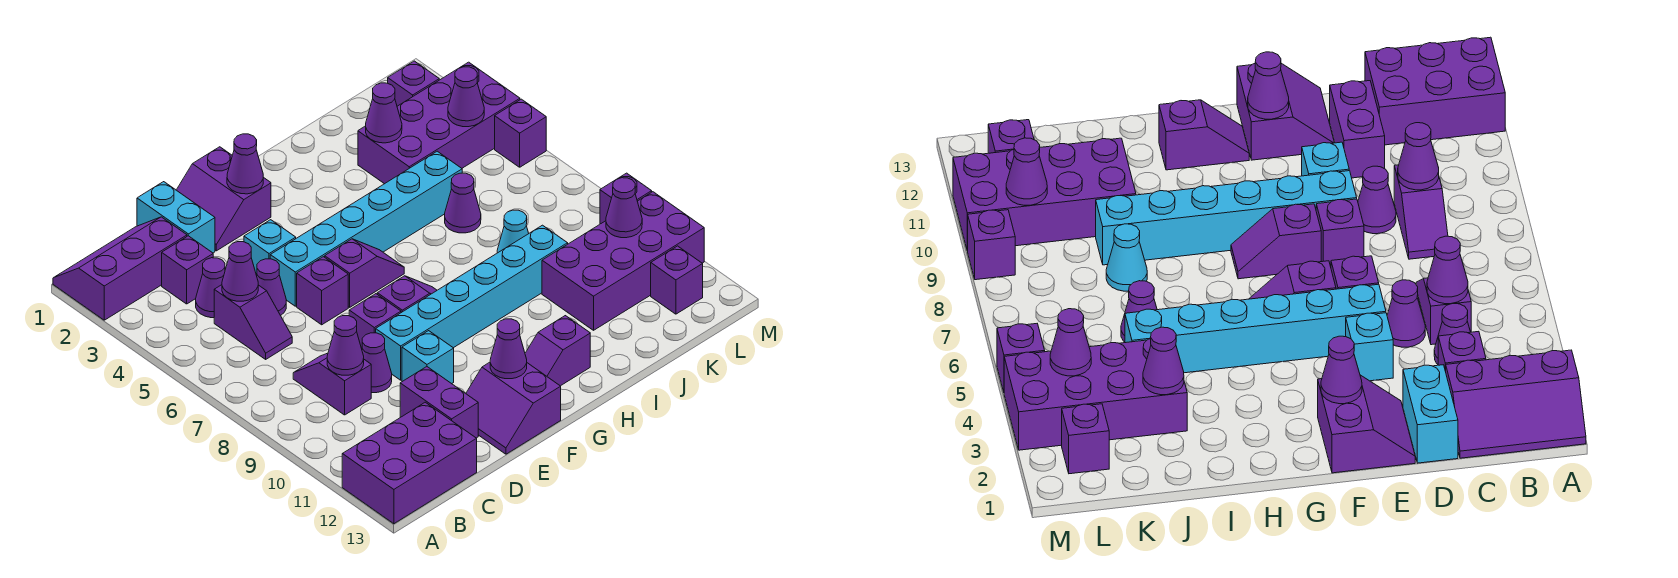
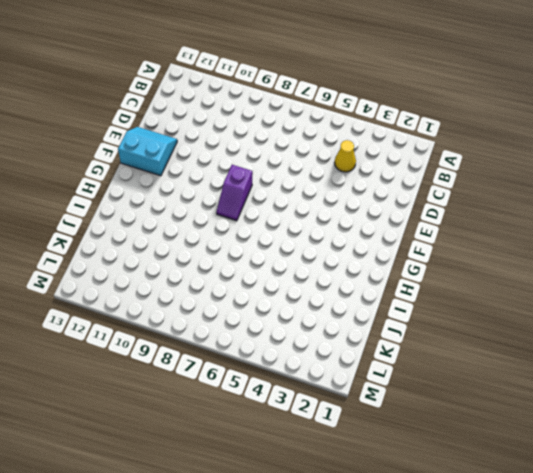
yellow cone C4 level 1 -> purple cone C4 level 1
cyan slope E12:F13 level 1 top F -> purple slope E12:F13 level 1 top F
none -> purple slope A1:C2 level 1 top 2
none -> purple brick A12:C13 level 1
none -> purple brick C3 level 1
none -> purple slope C5:C6 level 1 top 5

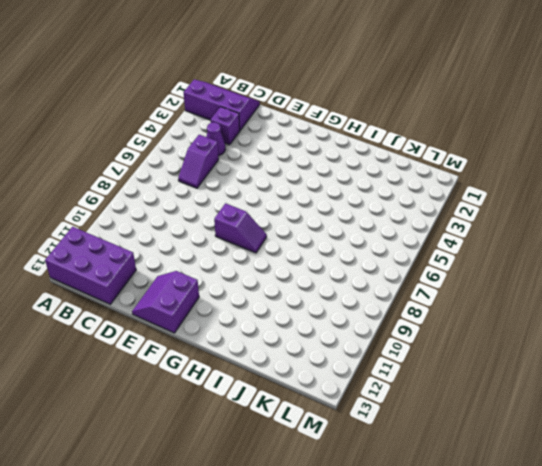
none -> purple slope C8:C9 level 1 top 9
none -> cyan brick D1:D2 level 1
none -> purple cone D5 level 1
none -> purple cone D9 level 1

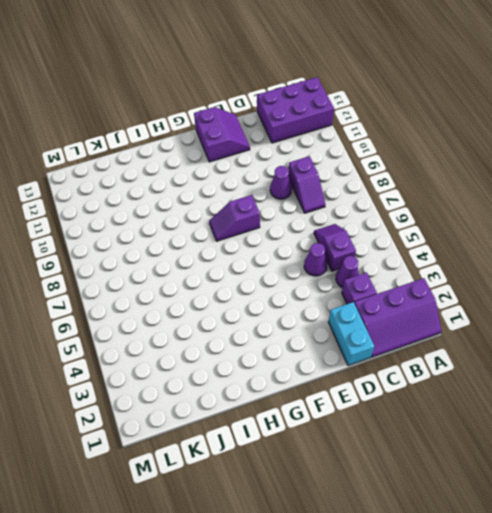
none -> purple brick D11:D12 level 1
none -> purple slope E1:F2 level 1 top F
none -> cyan brick E4 level 1
none -> cyan brick E5:J5 level 1

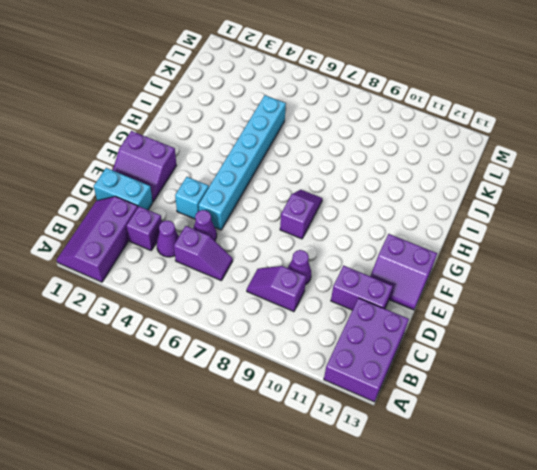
none -> purple brick E6 level 1
none -> purple brick E8 level 1
none -> cyan brick E9:J9 level 1
none -> cyan brick E10 level 1

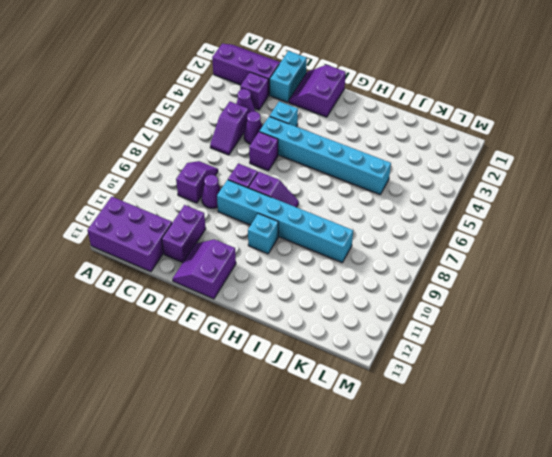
cyan brick G10 level 1 -> cyan brick E10 level 1
none -> purple slope F6:G6 level 1 top F
none -> purple slope G12:H12 level 1 top H
none -> purple brick J3:M4 level 1
none -> purple cone J6 level 1

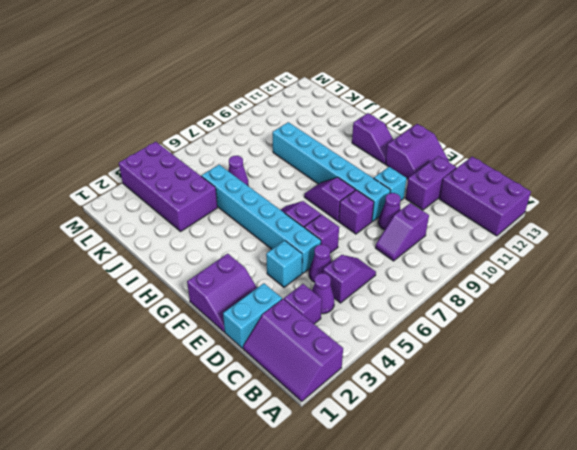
none -> cyan cone J8 level 1
none -> purple brick J10:M11 level 1
none -> purple brick L2 level 1
none -> purple brick L12 level 1

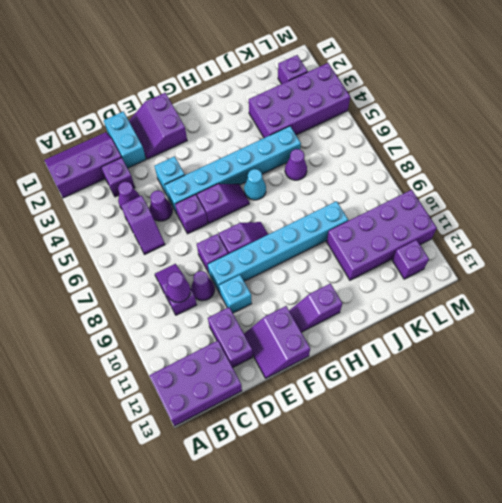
cyan cone H6 level 1 -> cyan cone J8 level 1
none -> purple brick M5 level 1
none -> purple brick M9 level 1
none -> purple cone C5 level 2
none -> purple cone F2 level 2

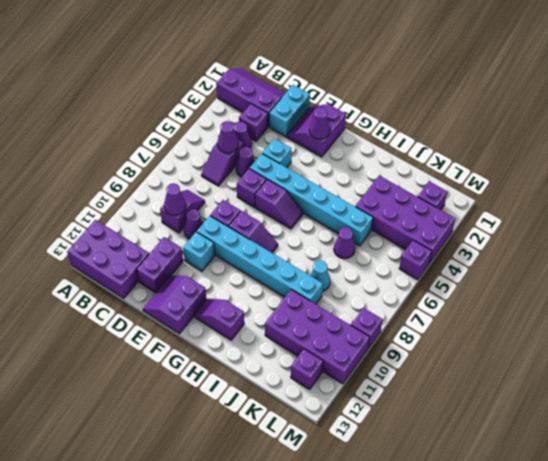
none -> purple cone F12 level 2
none -> purple cone J3 level 2
none -> purple cone L4 level 2
none -> purple cone L10 level 2

